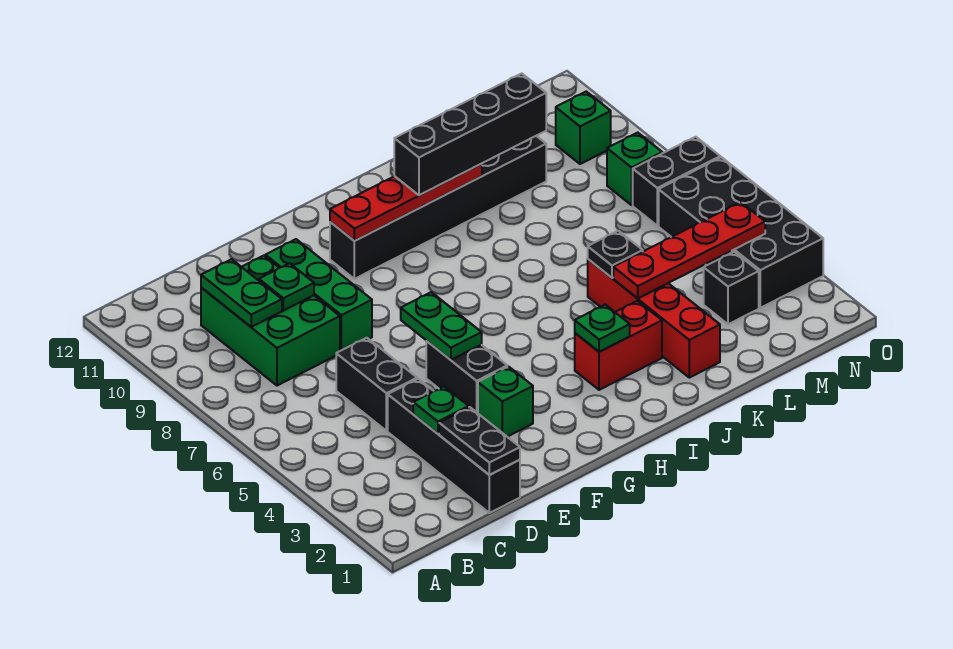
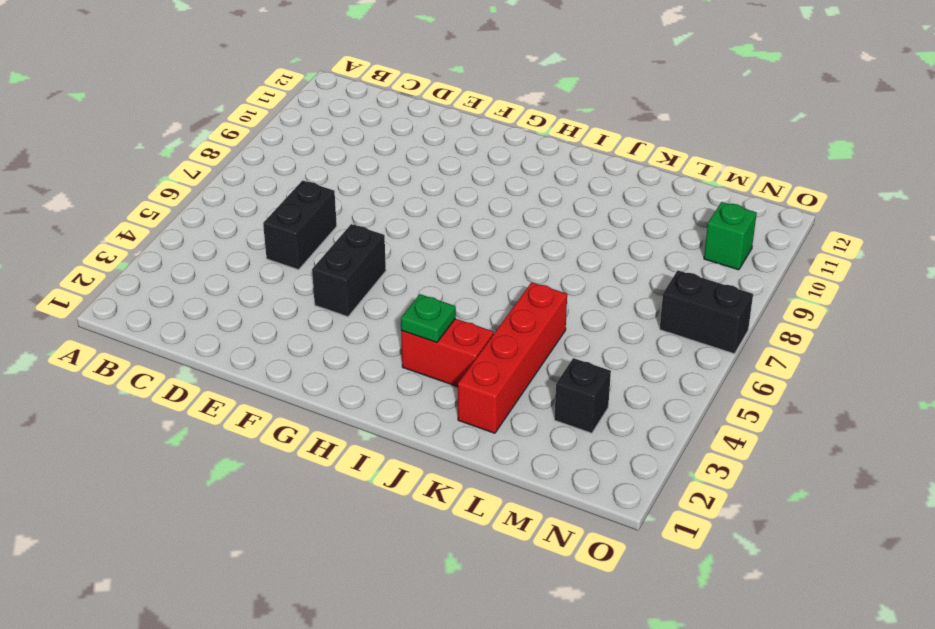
none -> green brick C8:D10 level 1
none -> black brick D1:D4 level 1
none -> green brick E8:E10 level 1

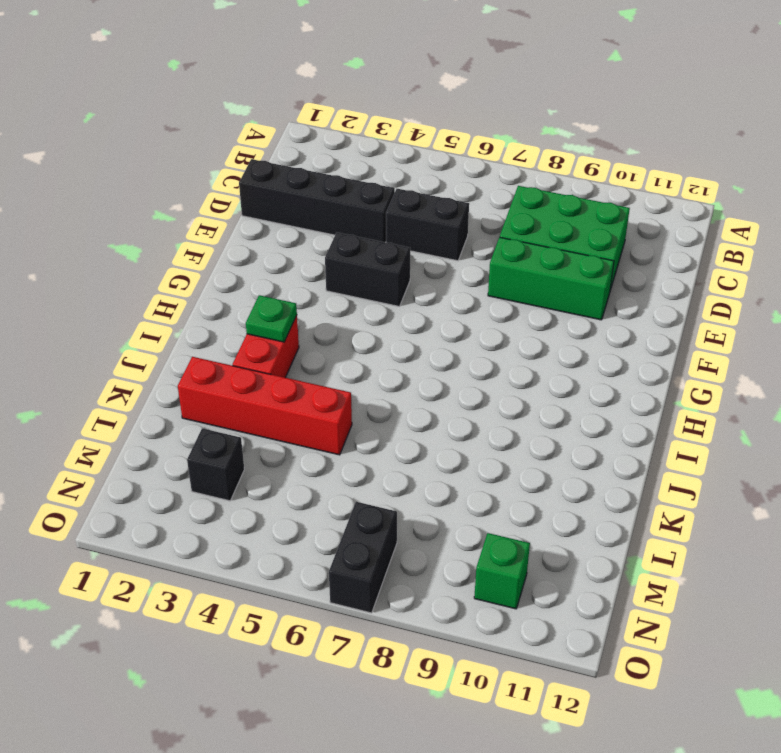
none -> green brick F3 level 1
none -> black brick G10:L10 level 1
none -> black brick N3:O6 level 1

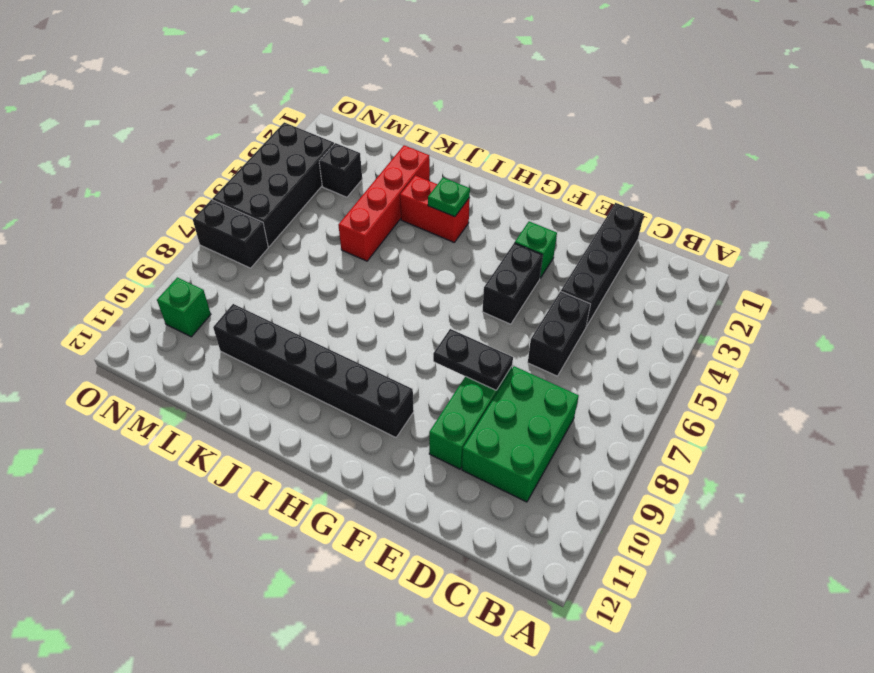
black plate E8:F8 level 2 -> black plate D1:D2 level 2
none -> green brick N8 level 1
none -> green plate C9:C10 level 2
none -> green plate D3 level 2

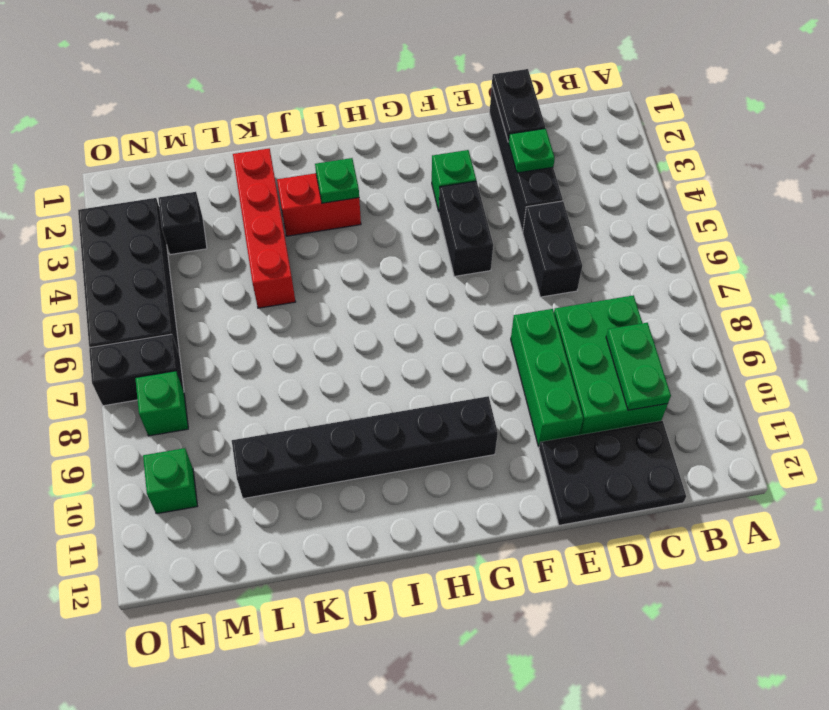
black plate C11:E12 level 1 -> none
none -> green plate D9 level 2
none -> green plate F5:F6 level 2
none -> red plate G10:J10 level 2

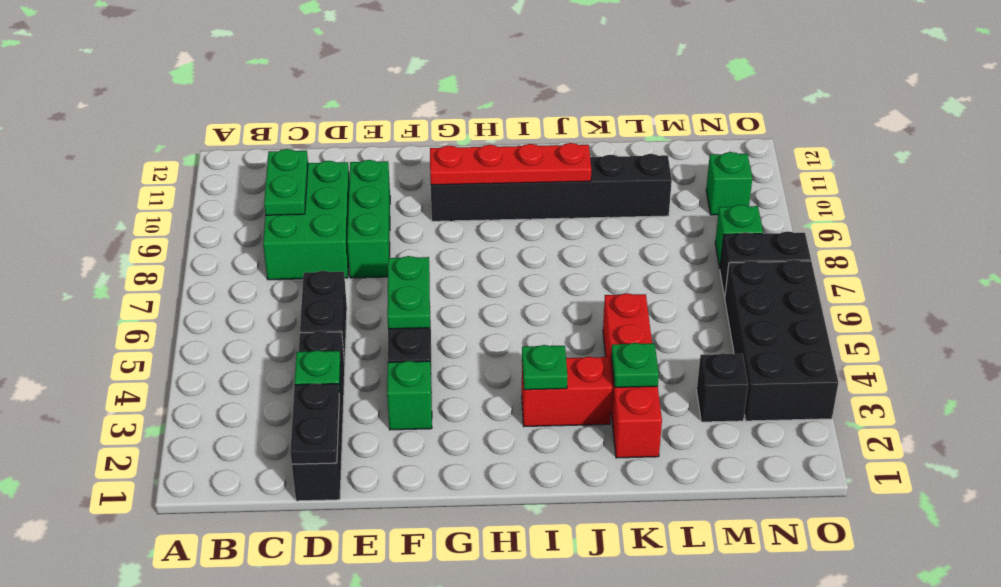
green plate K3 level 2 -> green plate D9 level 2
none -> red plate K4:N4 level 2
none -> black plate K5 level 2
none -> black brick I10:L10 level 3

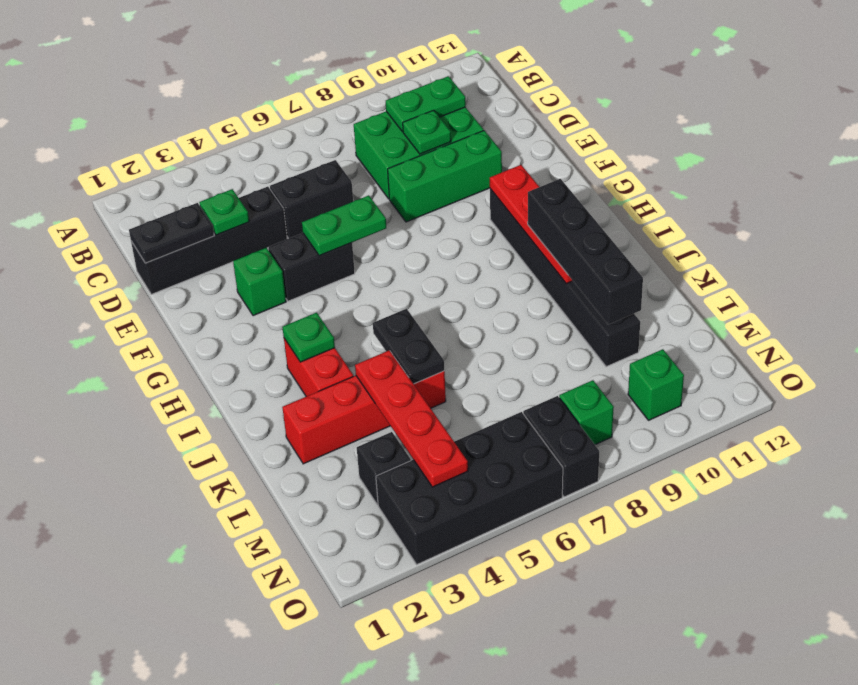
black plate J5:K5 level 2 -> black plate K5 level 2

